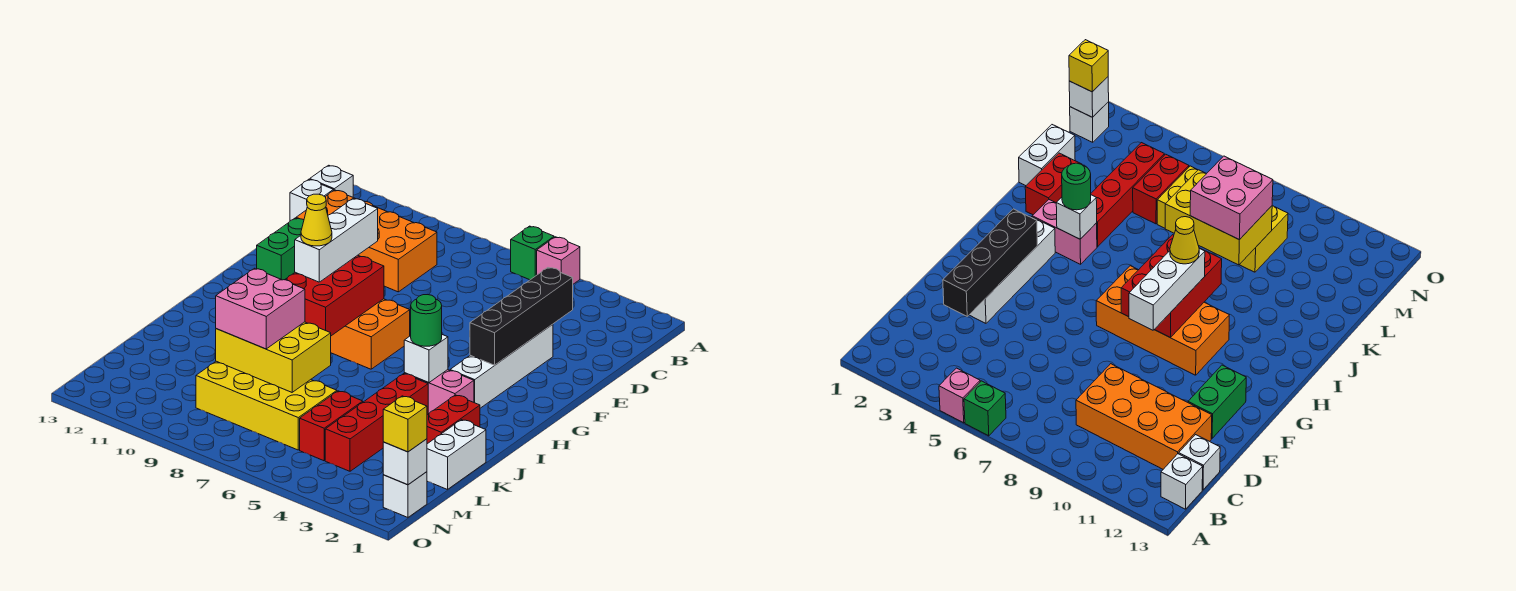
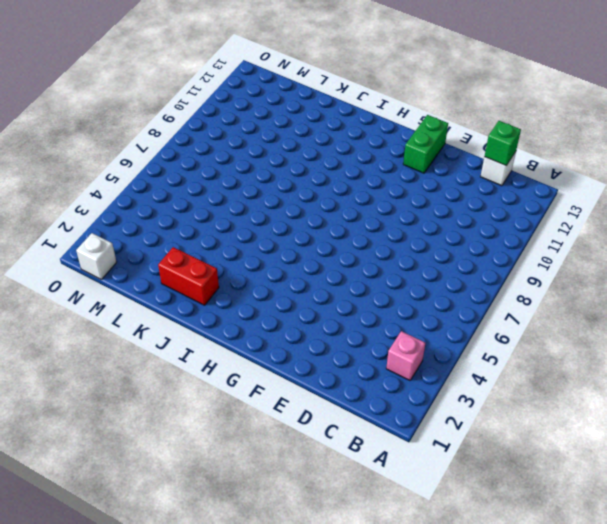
pink brick B3 level 1 -> pink brick A5 level 1
green brick C13 level 2 -> green brick A6 level 1
green brick F12:F13 level 1 -> green brick E12:F12 level 1
none -> white brick B13 level 1
none -> orange brick C9:D12 level 1
none -> white brick E3:H3 level 1

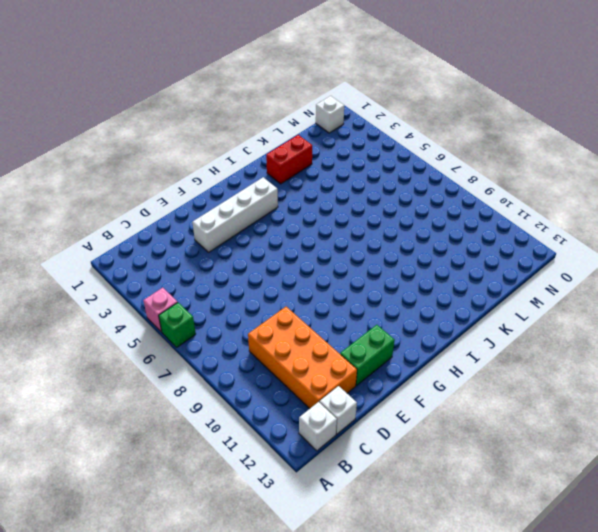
none -> orange brick G7:H10 level 1
none -> pink brick I3:I4 level 1
none -> red brick J4:M4 level 1

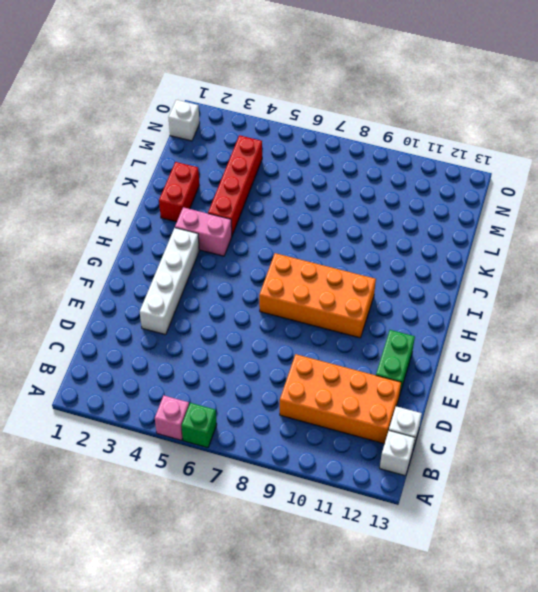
none -> white brick K1:L1 level 1
none -> red brick L5:M5 level 1
none -> yellow brick L6:M9 level 1

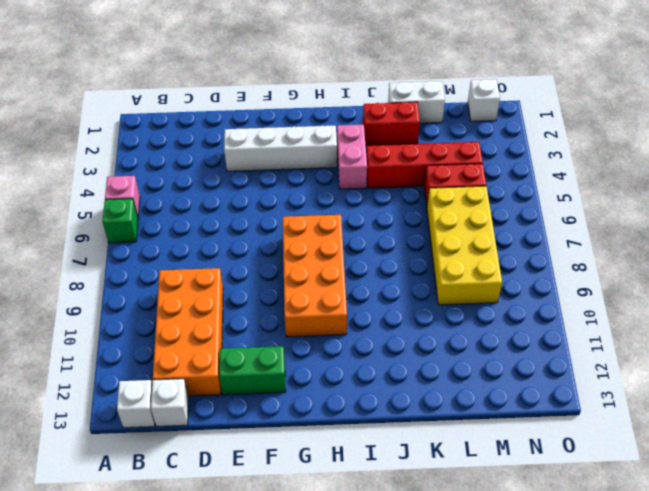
none -> black brick D3:G3 level 2
none -> red brick G8:I9 level 2
none -> white brick I4 level 2

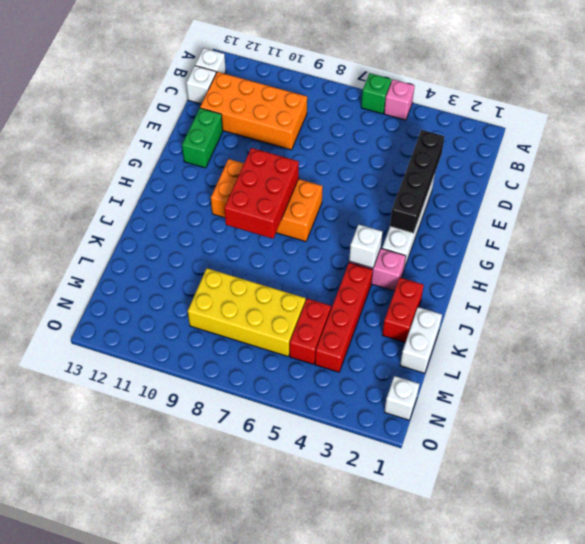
none -> yellow brick K7:L9 level 2
none -> white brick N1 level 2
none -> white brick F9:H9 level 3

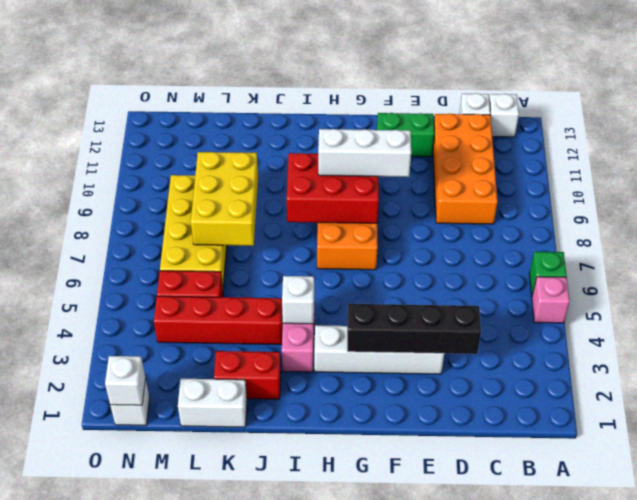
none -> green round brick I4 level 3
none -> pink brick K8:L9 level 3
none -> yellow brick N1 level 3

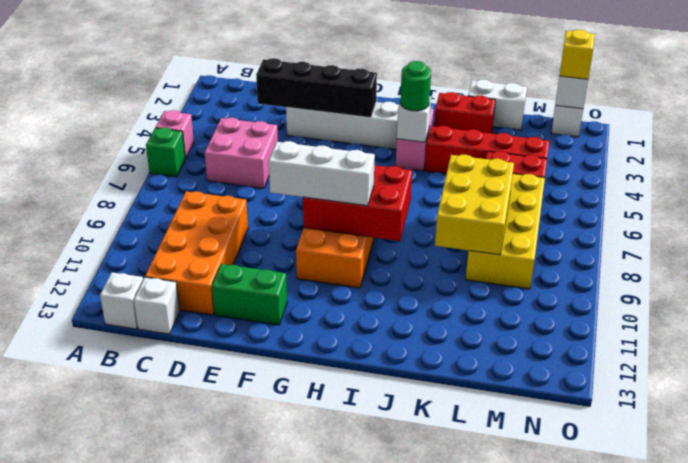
pink brick C5:D6 level 1 -> pink brick K8:L9 level 3
none -> yellow cone H9 level 4

